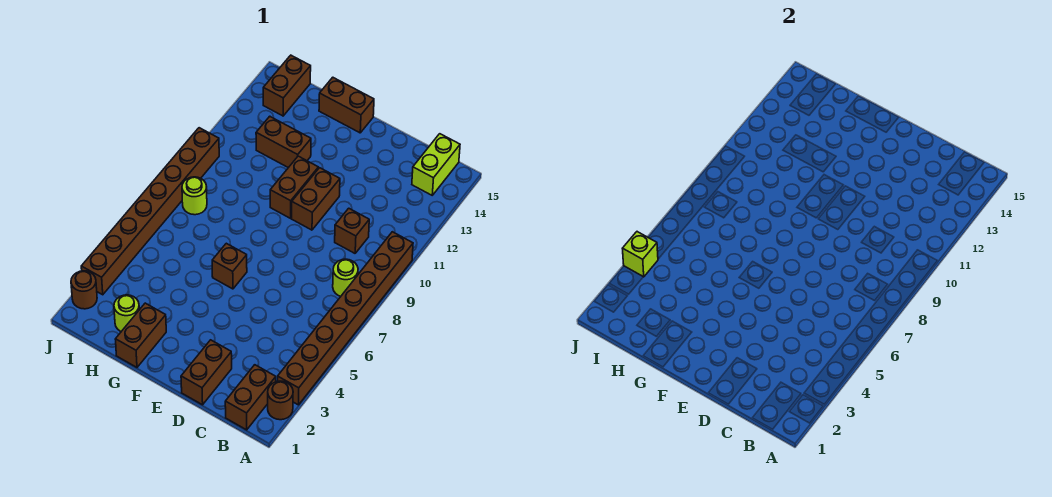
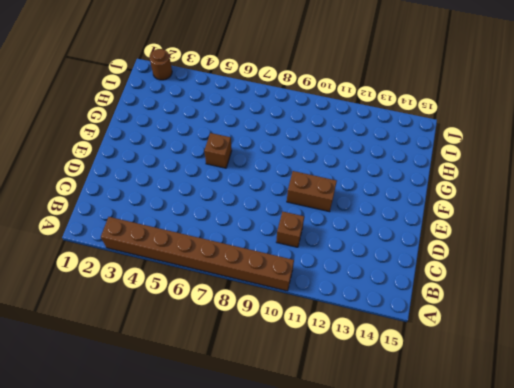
none -> brown round brick A2 level 1
none -> brown brick B1:B2 level 1
none -> lime round brick B8 level 1

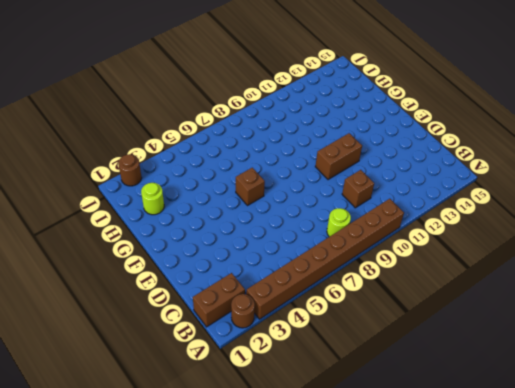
none -> lime brick B14:B15 level 1
none -> brown brick D1:D2 level 1
none -> brown brick F10:F11 level 1

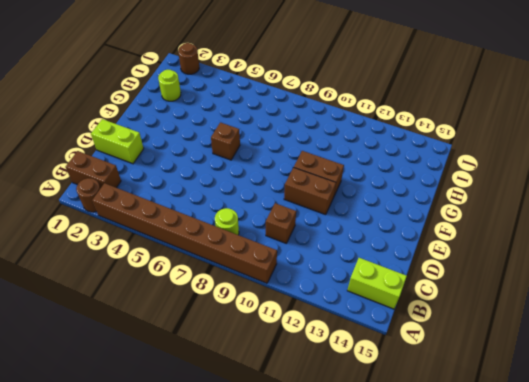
lime brick D1:D2 level 1 -> brown brick D1:D2 level 1
none -> brown brick F15:G15 level 1
none -> brown brick G1:G2 level 1
none -> brown brick G12:H12 level 1

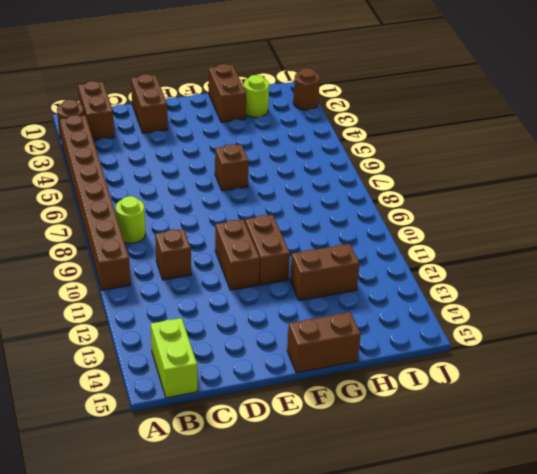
none -> lime round brick I8 level 1
none -> brown brick I14:I15 level 1
none -> brown brick J3:J10 level 1

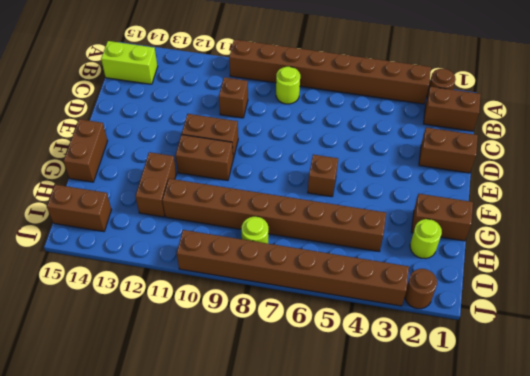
brown brick H4:H11 level 1 -> none
none -> lime brick J4 level 2

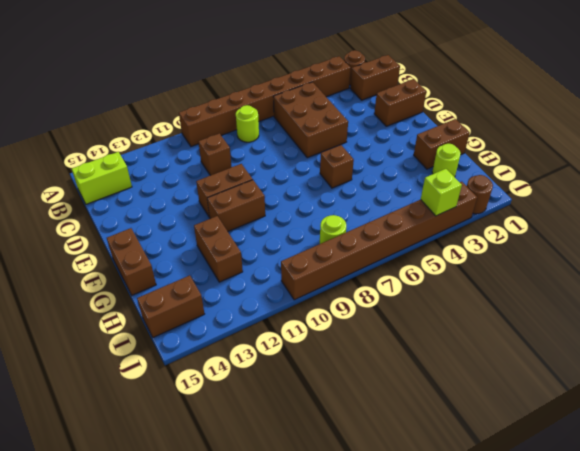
brown brick B5:D6 level 1 -> none

